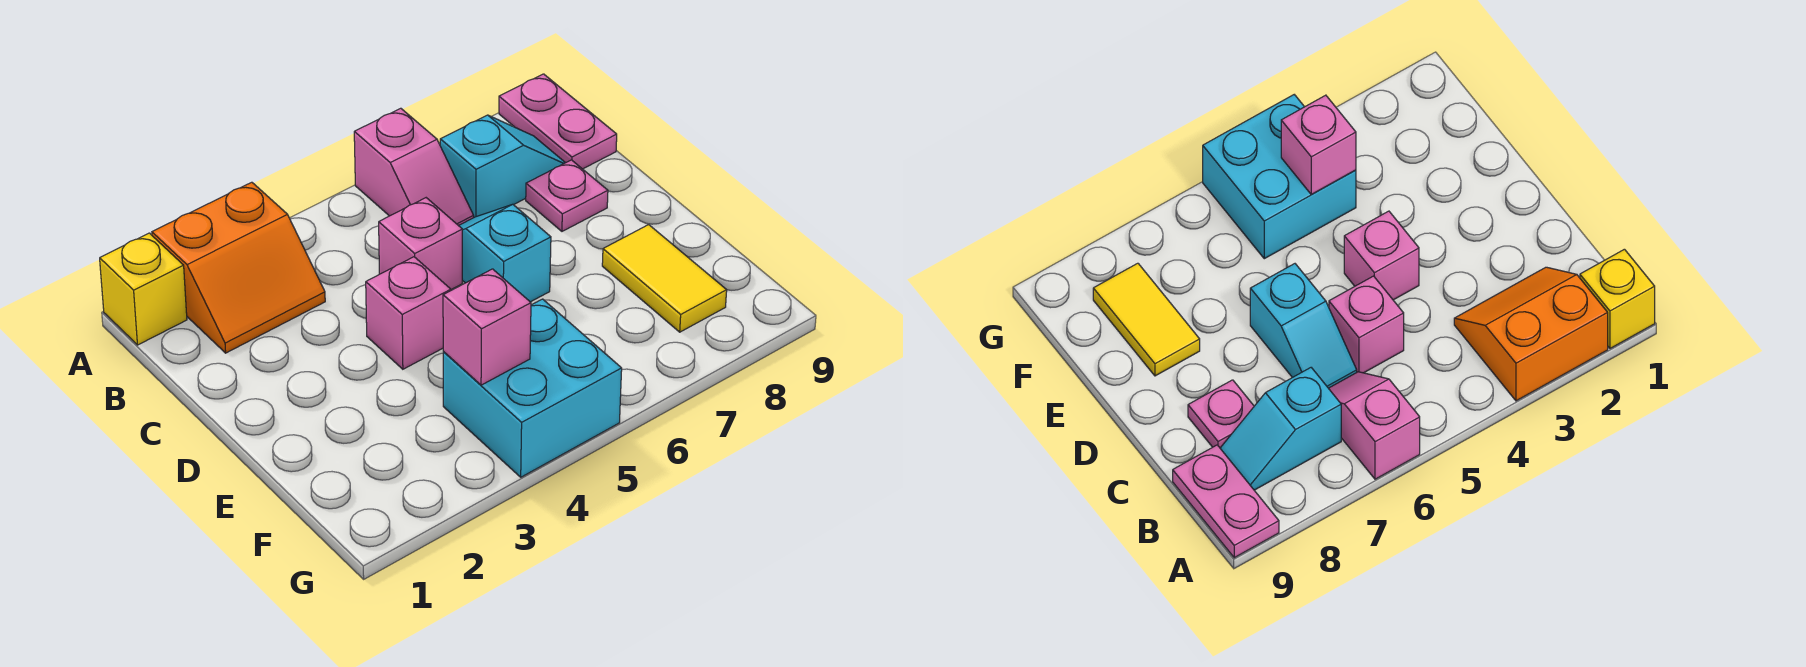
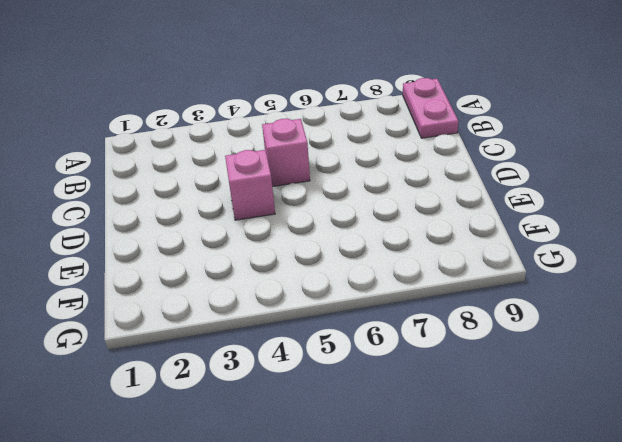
none -> yellow brick A1 level 1
none -> orange slope A2:B3 level 1 top A
none -> pink slope A6:B6 level 1 top A

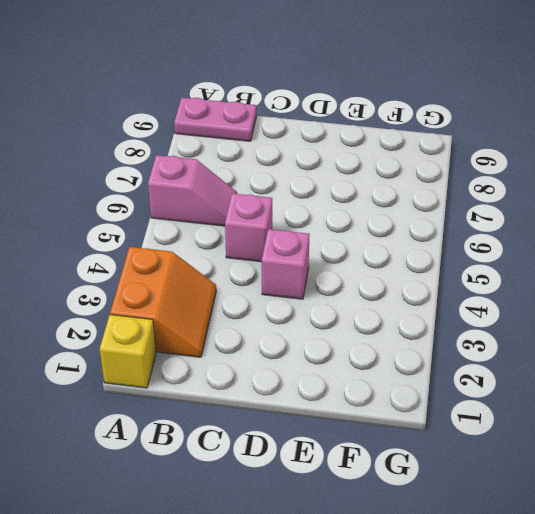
none -> cyan slope B7:B8 level 1 top 7
none -> cyan slope C6:D6 level 1 top D
none -> pink plate C8 level 1

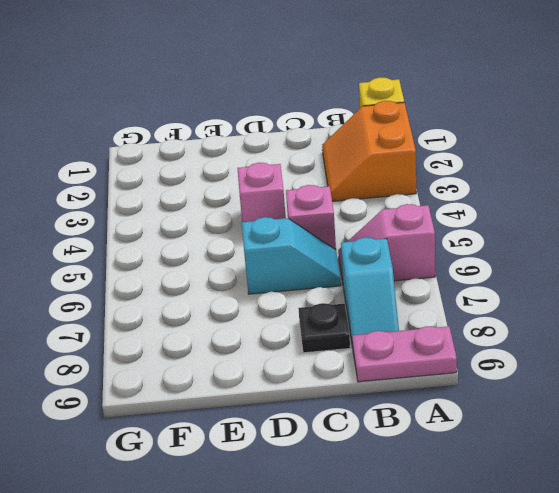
black plate C8 level 1 -> pink plate C8 level 1
none -> yellow tile E8:F8 level 1
none -> cyan brick F4:G5 level 1
none -> pink brick F4 level 2

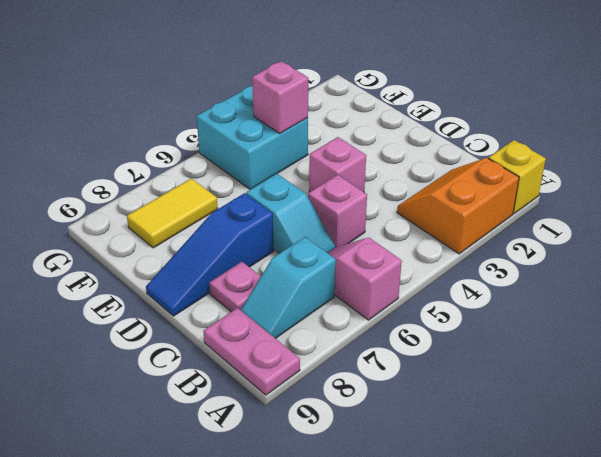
blue slope D7:D9 level 1 top 7 -> none
yellow tile F7:F8 level 1 -> yellow tile E8:F8 level 1

